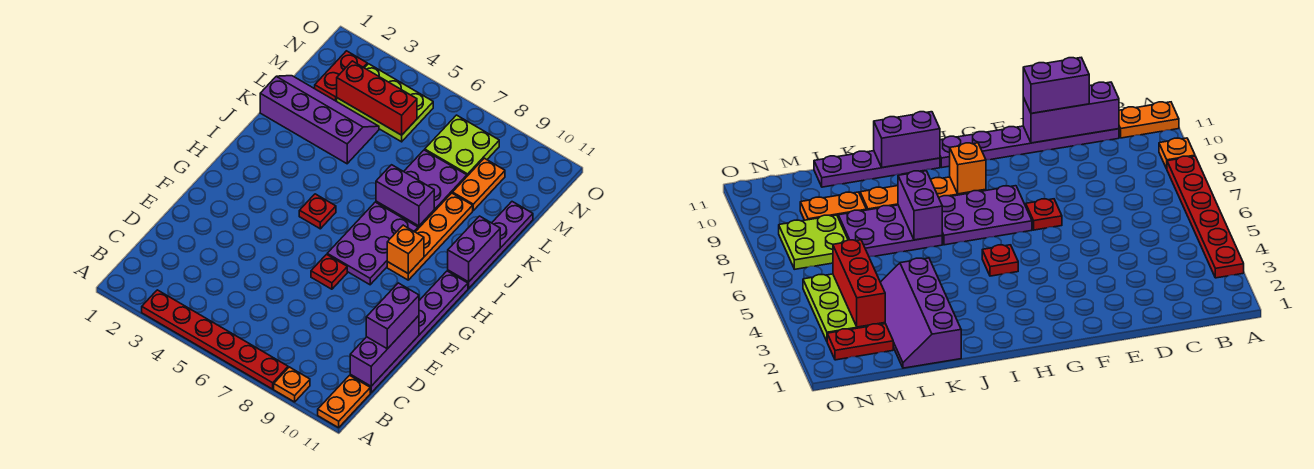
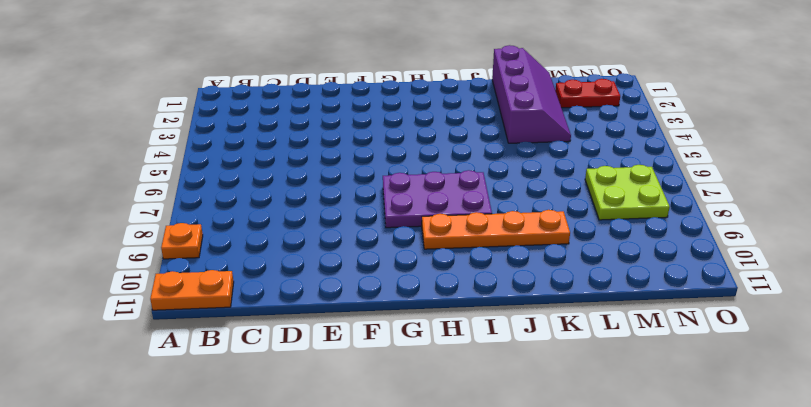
none -> red plate A3:A8 level 1
none -> purple plate C11:H11 level 1
none -> red plate F7 level 1

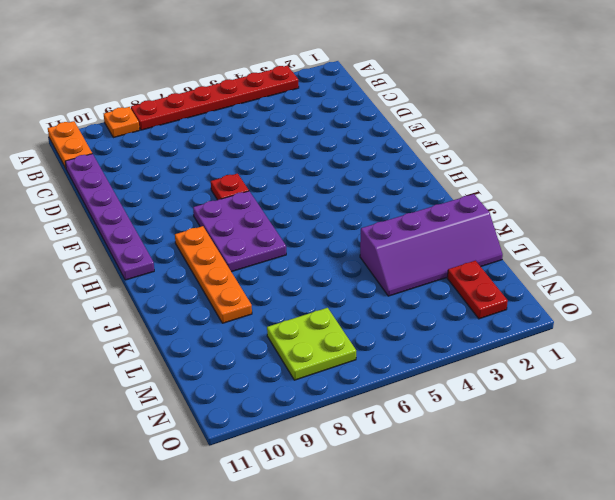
none -> red plate H5 level 1
none -> purple plate I11:L11 level 1
none -> purple plate J7:L8 level 1

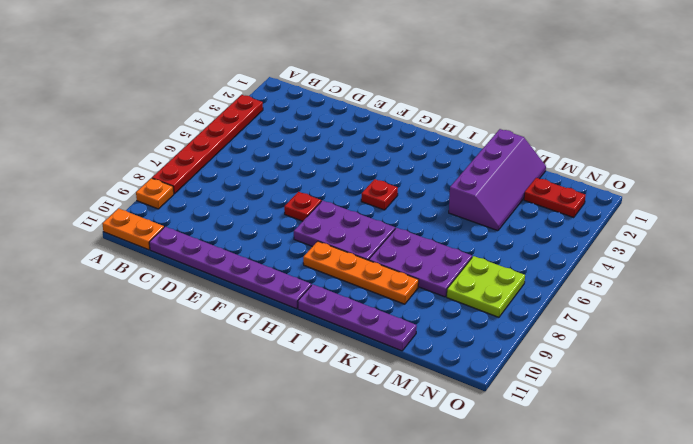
none -> orange plate L9:M9 level 1
none -> lime plate M3:N5 level 1
none -> purple brick C11:E11 level 2

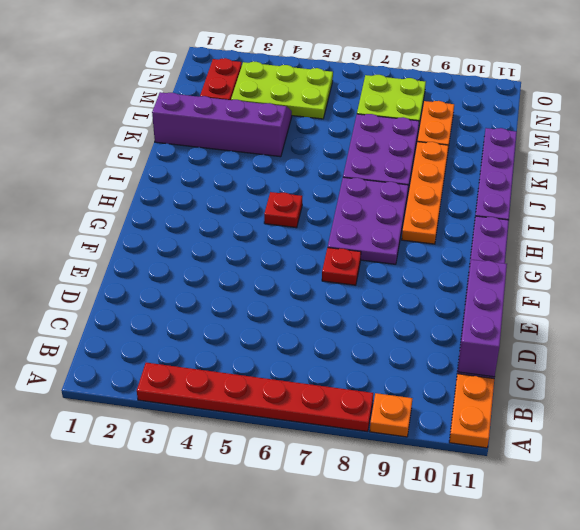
none -> orange brick H9 level 2
none -> purple brick I11:J11 level 2
none -> purple brick J7:J8 level 2

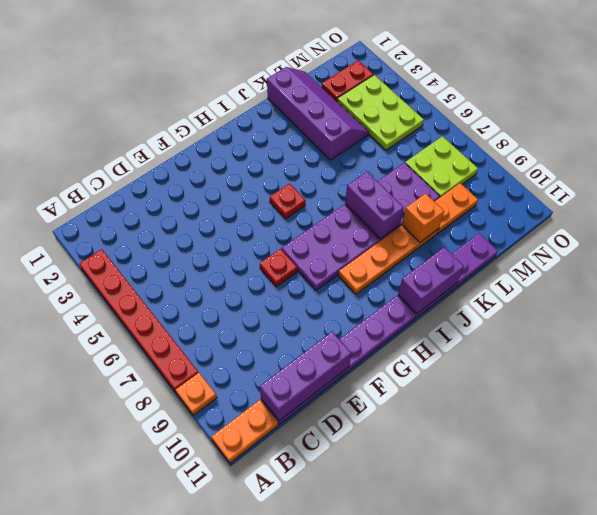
orange brick K9 level 2 -> orange brick H9 level 2
none -> red brick M3:M5 level 2
none -> purple brick D11:E11 level 3

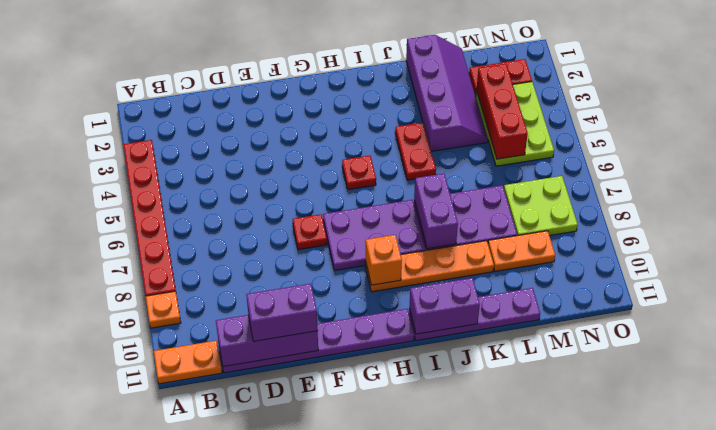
red plate J4:J5 level 1 -> none

